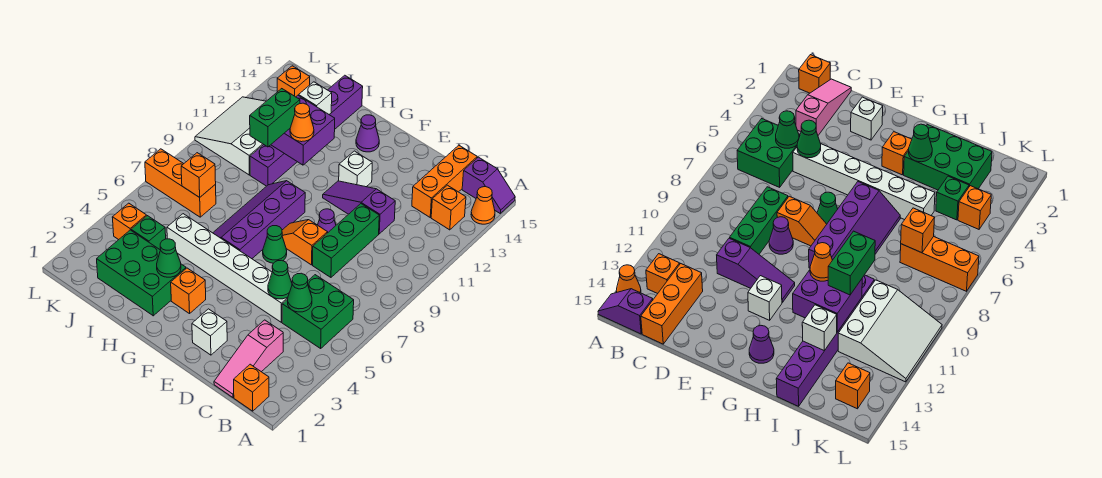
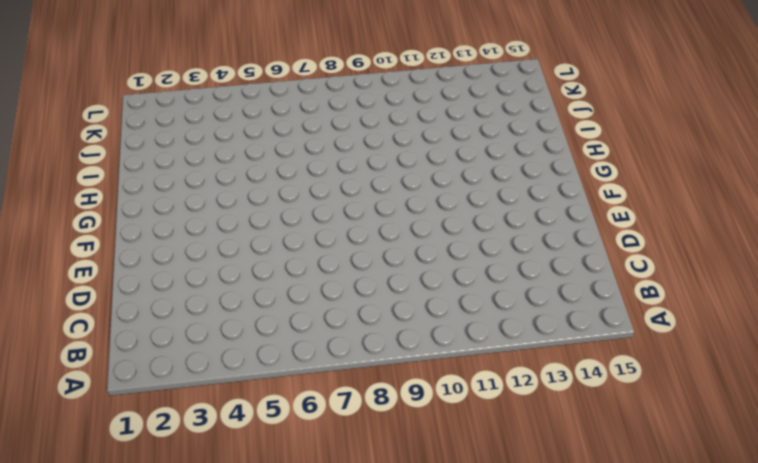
none -> orange cone A14 level 1
none -> purple slope A15:B15 level 1 top B
none -> orange brick B1 level 1
none -> green brick B5:C6 level 1

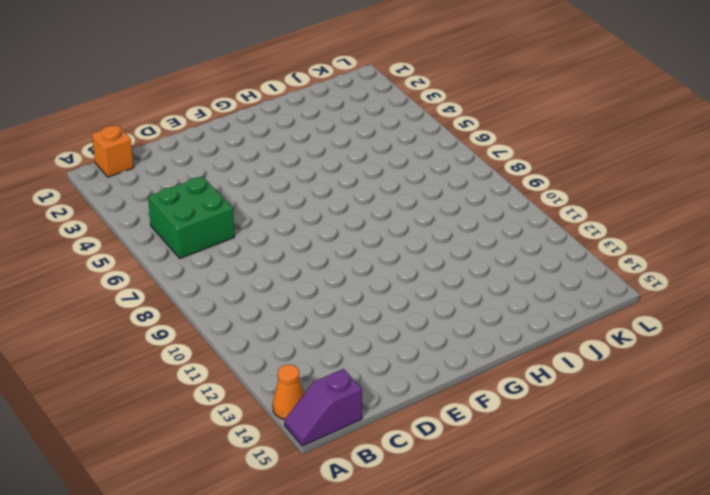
none -> orange brick B13 level 1
none -> pink slope C1:C3 level 1 top 3
none -> orange brick C13:C15 level 1
none -> white brick D5:I5 level 1

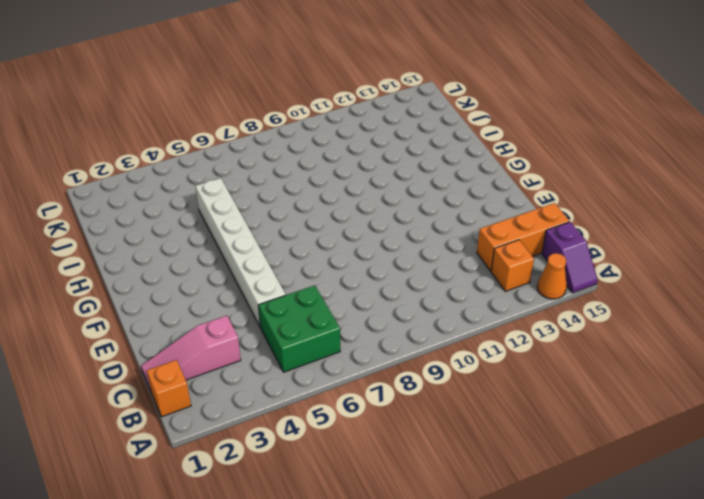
none -> green brick D8:D10 level 1
none -> purple slope D11:F11 level 1 top D
none -> white brick E2 level 1
none -> orange slope E8:F8 level 1 top E

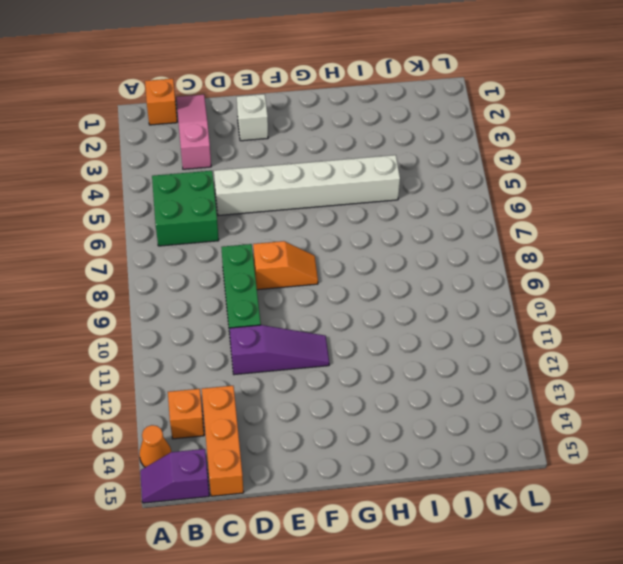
none -> purple cone E9 level 1
none -> green cone F7 level 1
none -> white brick F12 level 1
none -> orange brick G3 level 1

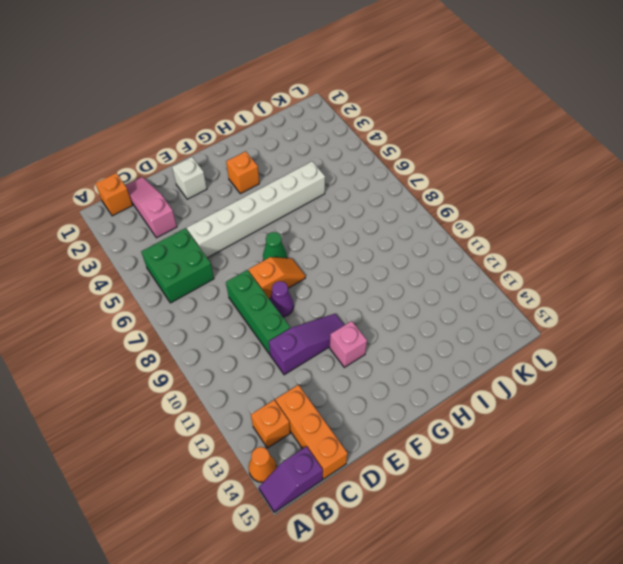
pink brick F12 level 1 -> white brick F12 level 1
none -> purple slope G6:H9 level 1 top G
none -> purple cone G14 level 1
none -> green brick H2:J3 level 1
none -> purple brick I10:I15 level 1

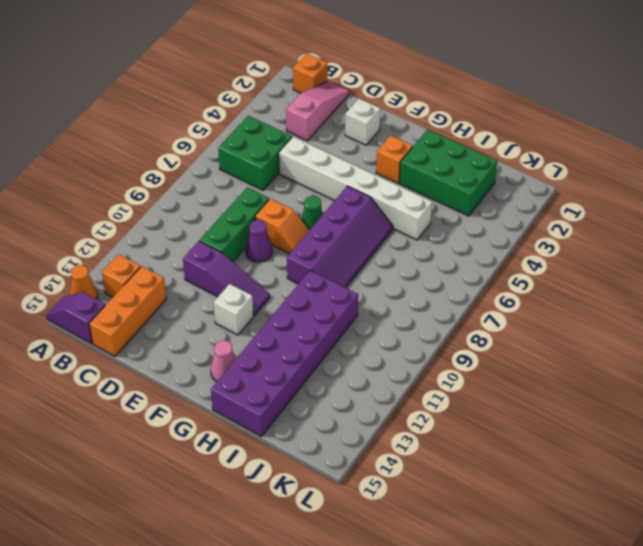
pink cone G14 level 1 -> purple cone G14 level 1
purple brick H10:I15 level 1 -> purple brick I10:I15 level 1
none -> green brick J4 level 1
none -> orange brick J7:L7 level 1
none -> white slope J10:L12 level 1 top J
none -> orange brick K4 level 1

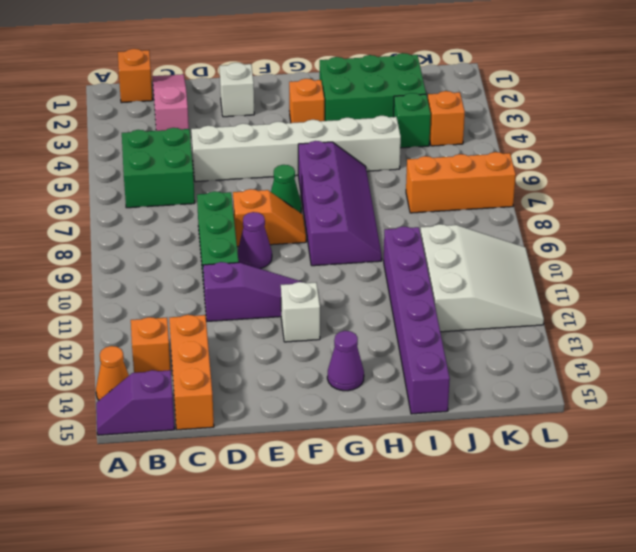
none -> orange brick K14 level 1
none -> green cone C5 level 2
none -> green cone D5 level 2
none -> green cone H3 level 2

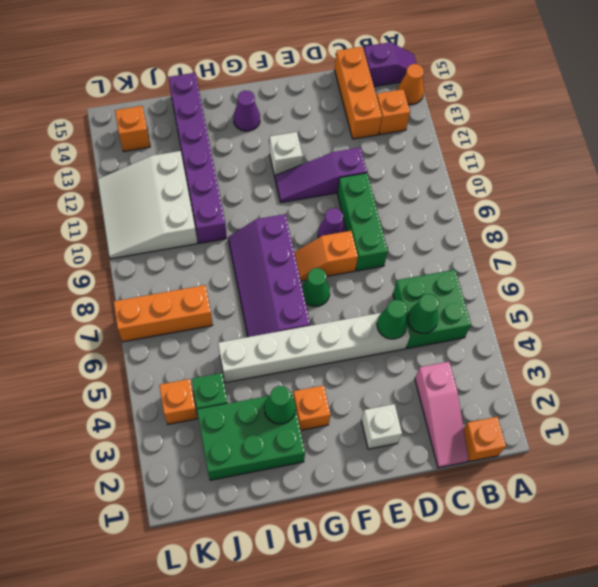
none -> purple brick H11:I12 level 2
none -> white brick I13 level 2
none -> orange brick J7 level 2
none -> orange cone H11 level 3

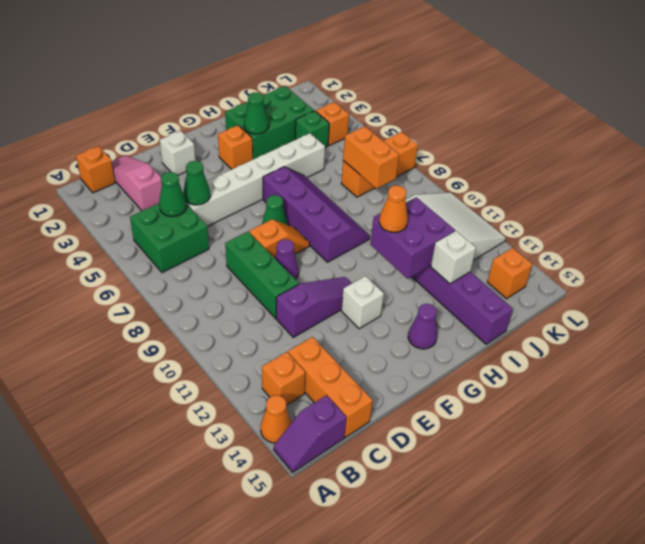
orange brick J7:J8 level 2 -> orange brick J7 level 2
none -> green brick I10:I11 level 3

